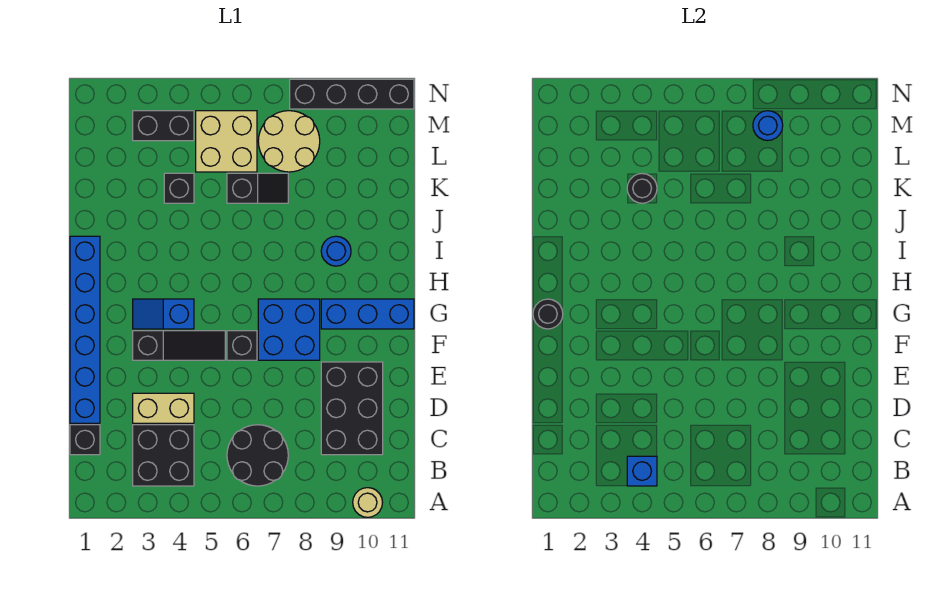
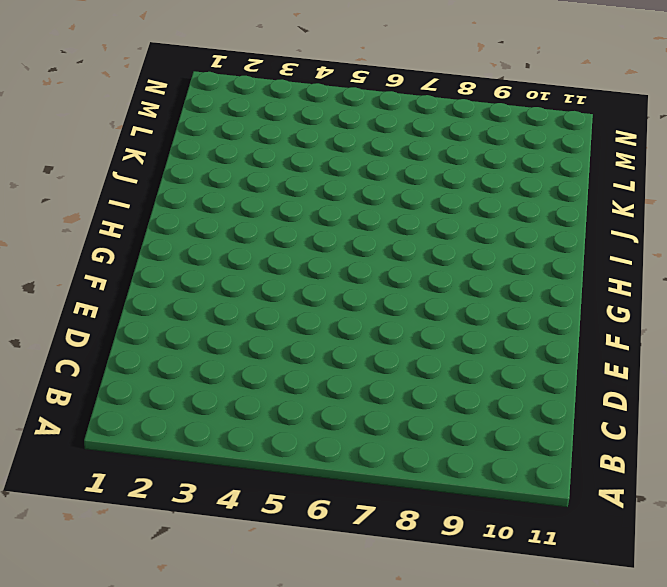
none -> tan round brick A10 level 1
none -> black brick B3:C4 level 1
none -> black round brick B6:C7 level 1

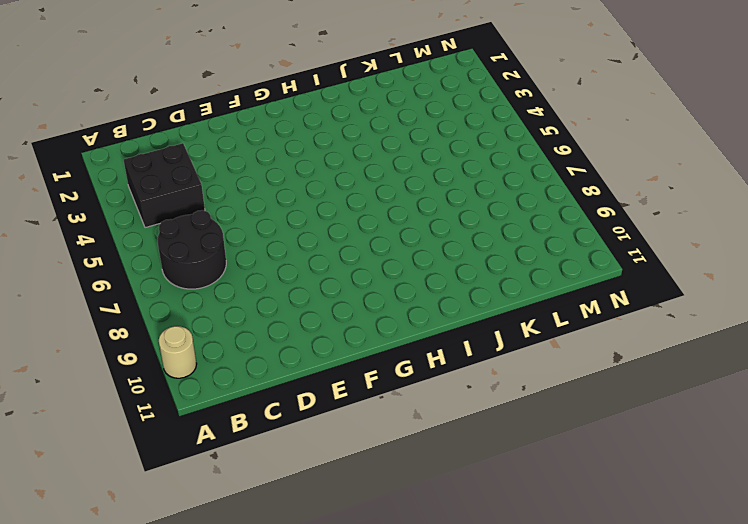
none -> black brick C1 level 1
none -> black brick C9:E10 level 1
none -> blue brick D1:I1 level 1

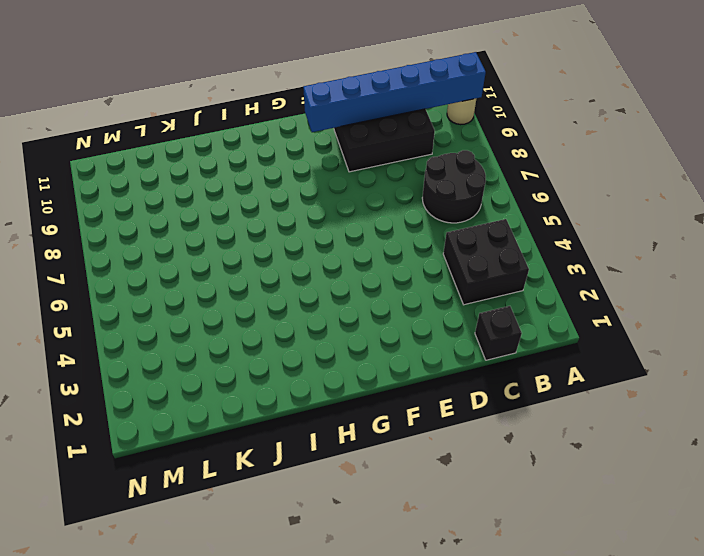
blue brick A10:F10 level 2 -> blue brick D1:I1 level 1
none -> tan brick D3:D4 level 1
none -> black slope F3:F5 level 1 top 3
none -> black brick F6 level 1

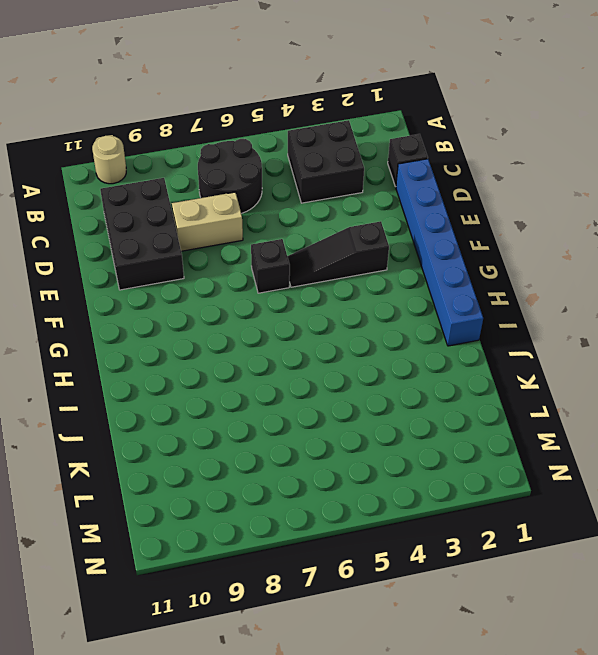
tan brick D7:D8 level 1 -> tan brick D3:D4 level 1
none -> blue brick F7:G8 level 1
none -> blue slope G3:G4 level 1 top 4
none -> blue brick G9:G11 level 1

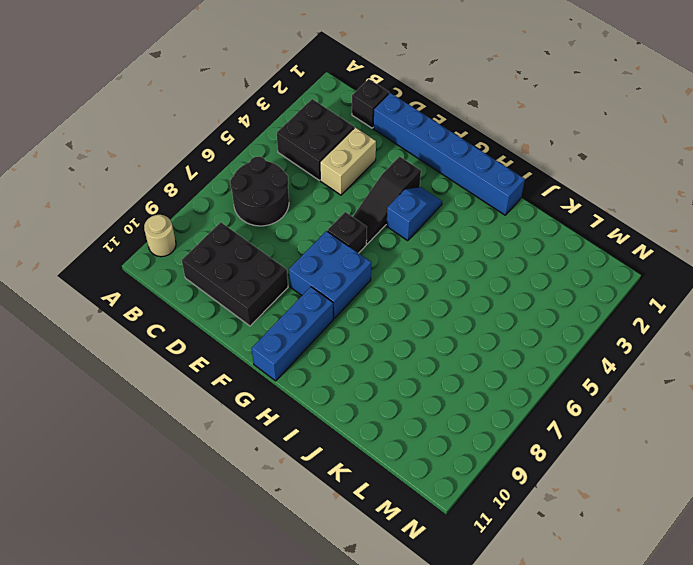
none -> blue round brick I9 level 1
none -> black brick K4 level 1
none -> black slope K6:K7 level 1 top 6

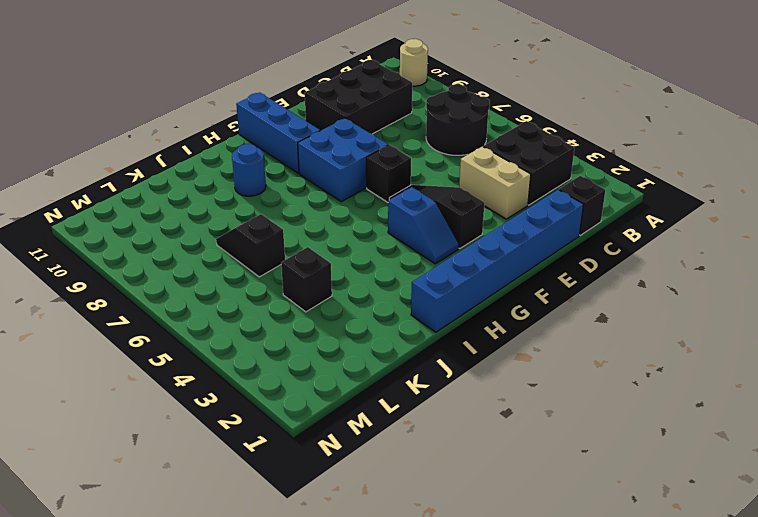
none -> tan brick L5:M6 level 1
none -> tan round brick L7:M8 level 1
none -> black brick M3:M4 level 1

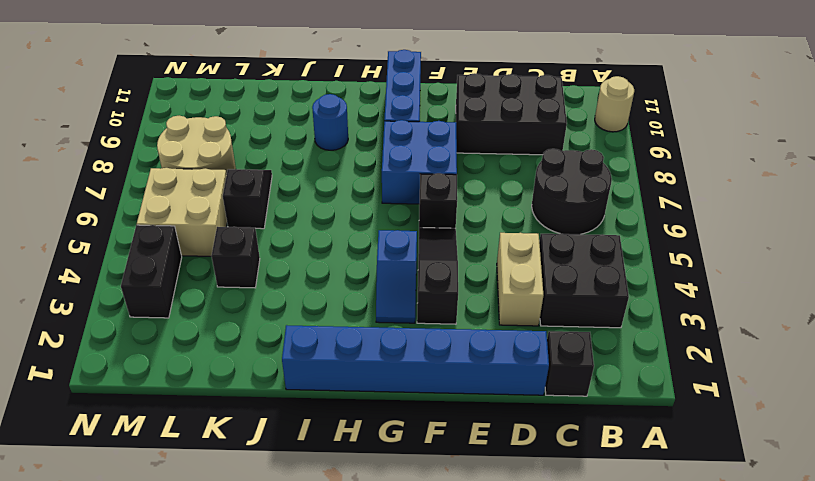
none -> black brick N8:N11 level 1
none -> blue brick B4 level 2
none -> black round brick G1 level 2

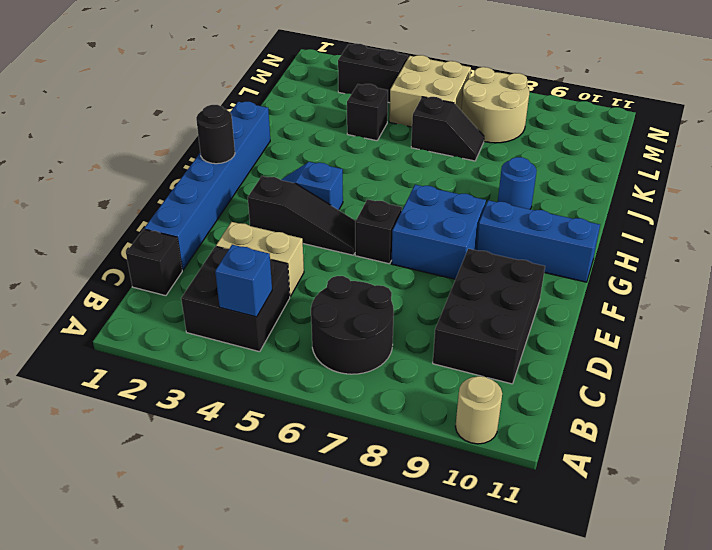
none -> black brick N8:N11 level 1
none -> black round brick K4 level 2
none -> blue round brick M8 level 2

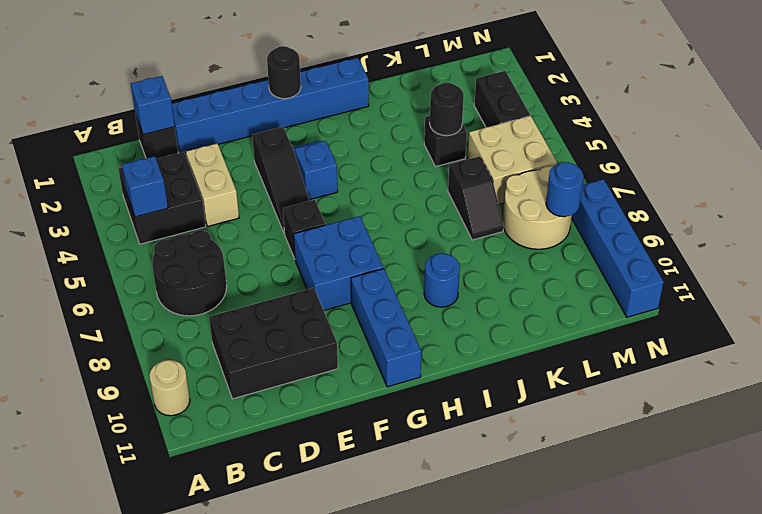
blue brick C1 level 2 -> none
blue brick N8:N11 level 1 -> black brick N8:N11 level 1

